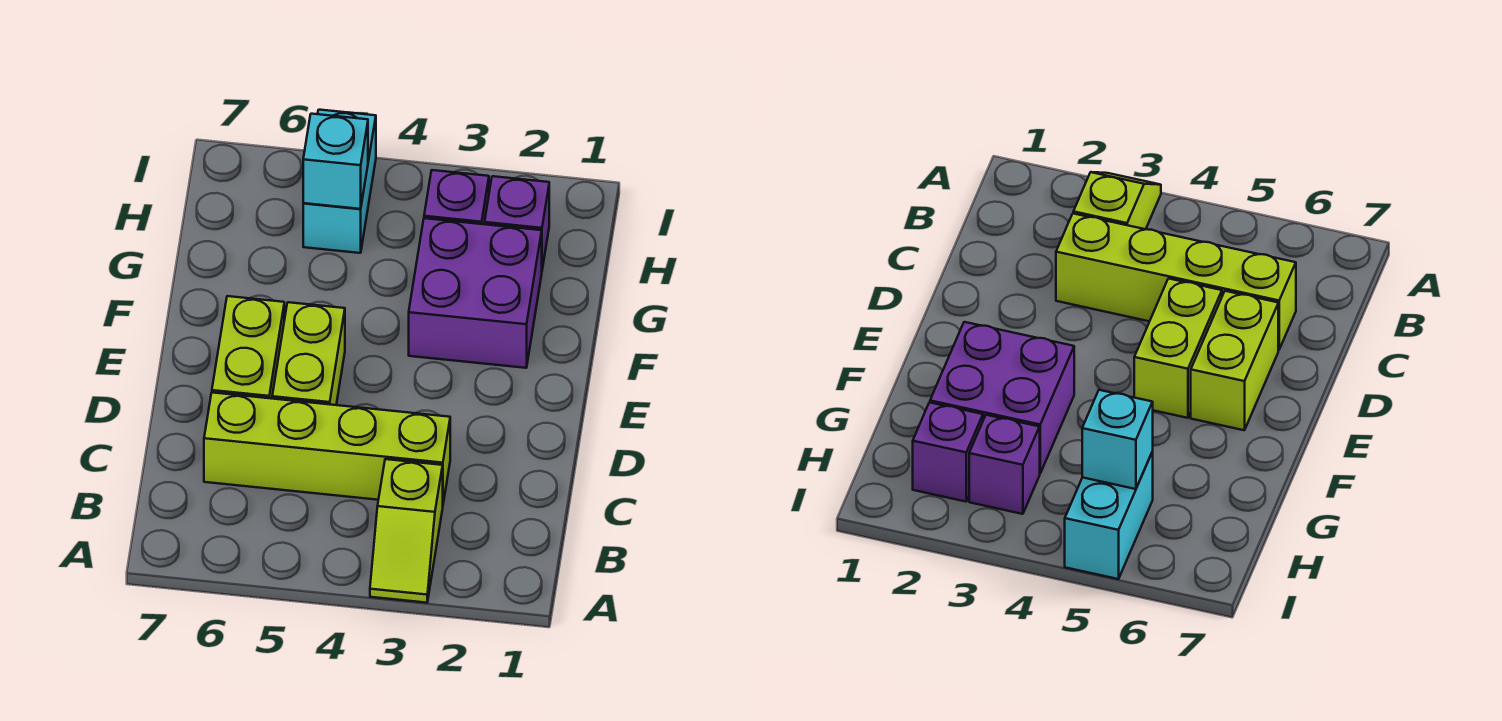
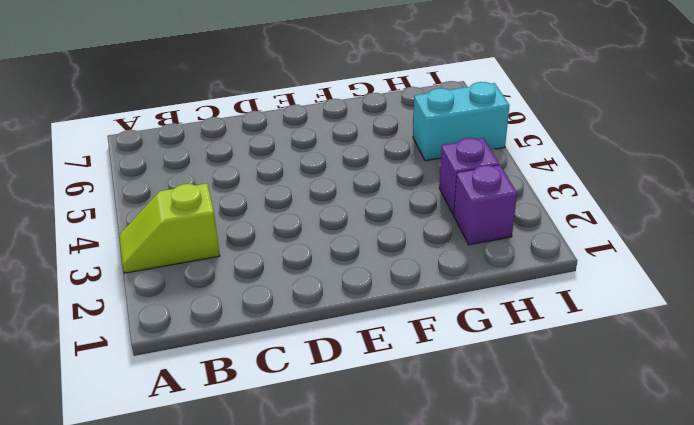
none -> lime brick C3:C6 level 1
none -> lime brick D5:E5 level 1

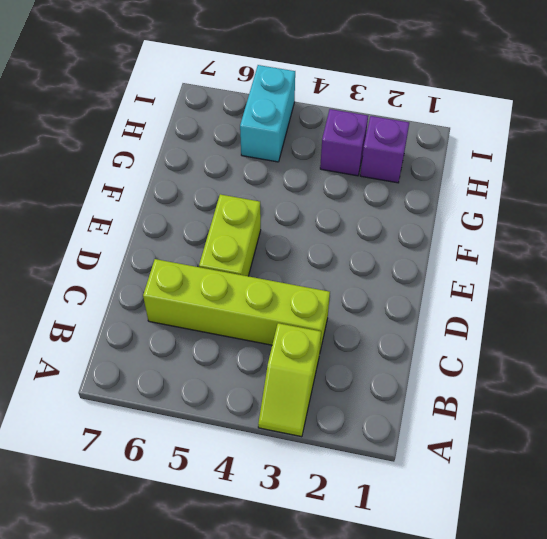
none -> lime brick D6:E6 level 1
none -> purple brick F2:G3 level 1

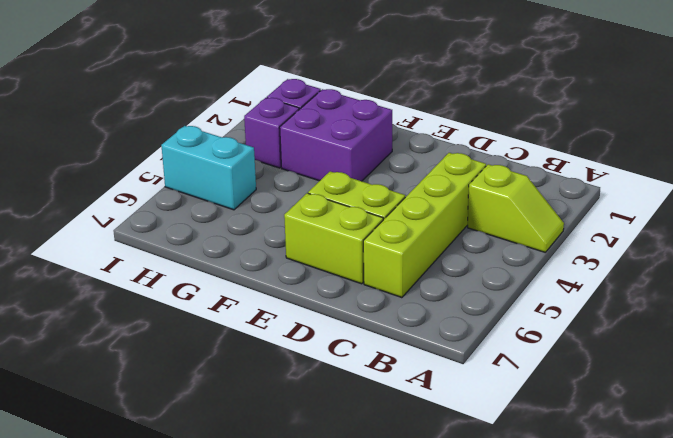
none -> cyan brick H5 level 2

